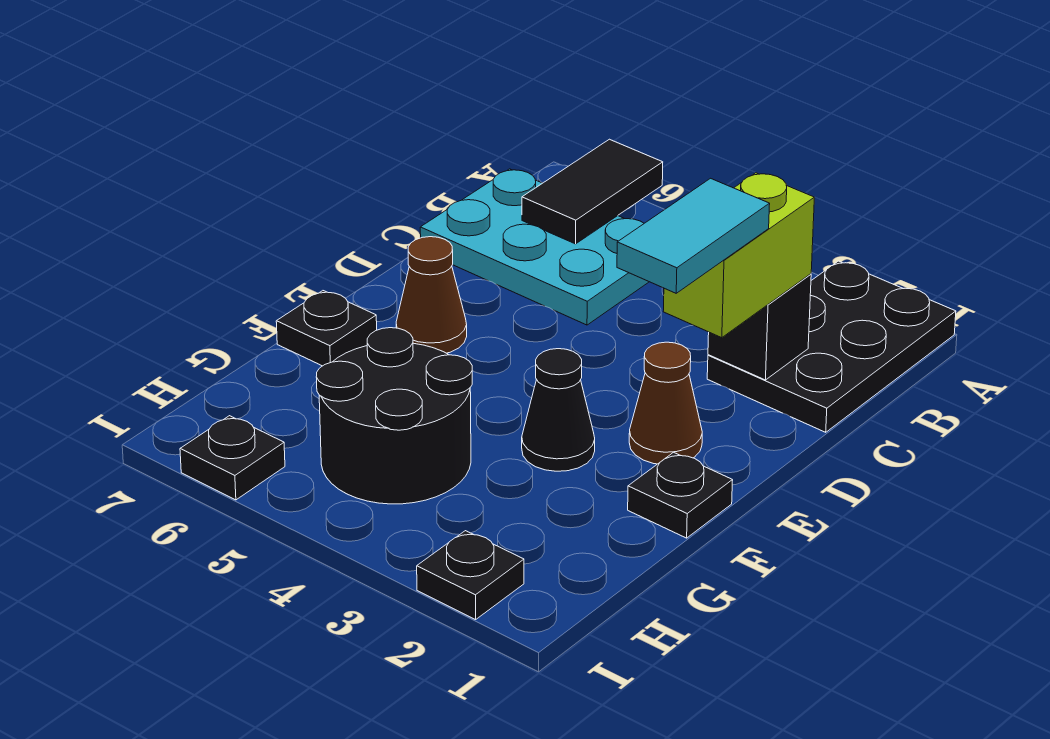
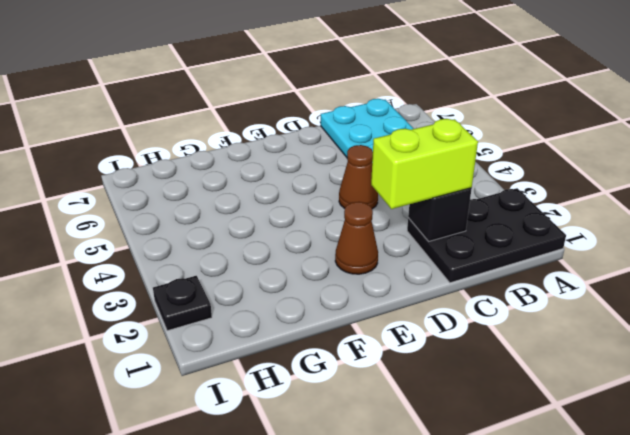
brown cone D4 level 1 -> brown cone E6 level 1
none -> black plate F1 level 1
none -> black cone F3 level 1
none -> black plate F7 level 1

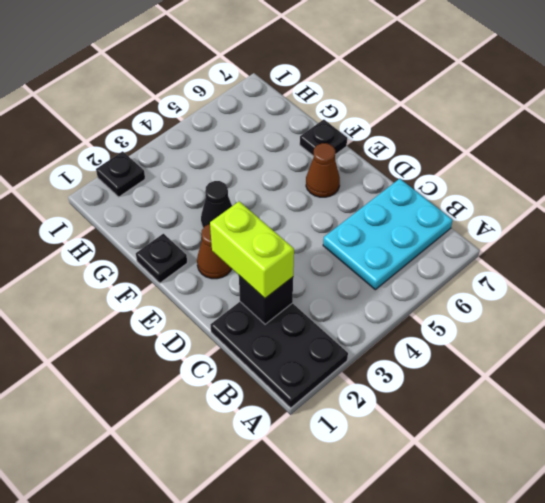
none -> black round brick G4:H5 level 1
none -> black plate I6 level 1
none -> black tile A6:B6 level 2

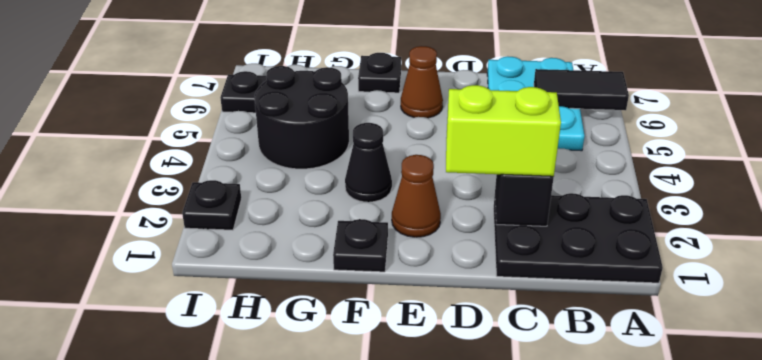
none -> cyan tile D2:E2 level 4

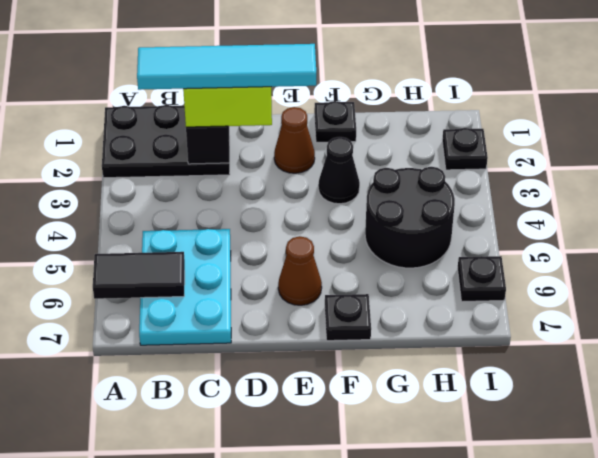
cyan tile B2:E2 level 4 -> cyan tile D2:E2 level 4

